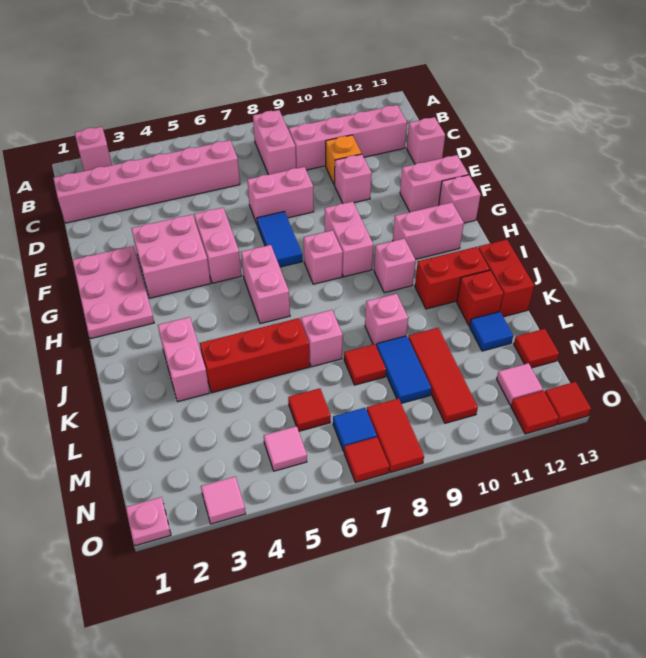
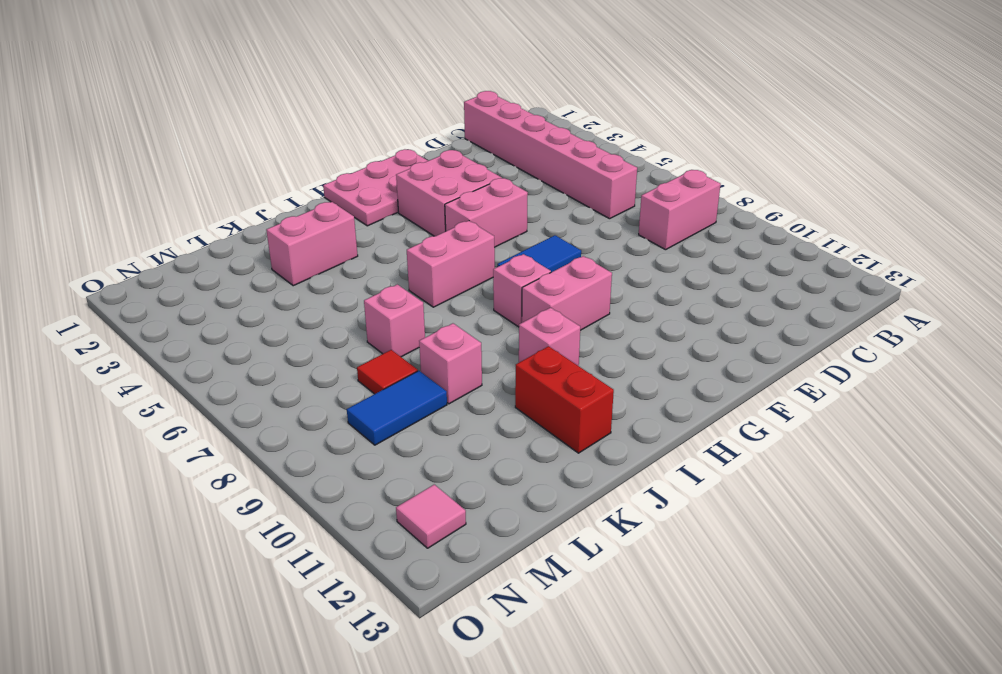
none -> pink brick A2 level 1
none -> pink brick C9:C12 level 1
none -> orange brick D10 level 1
none -> pink brick D13 level 1

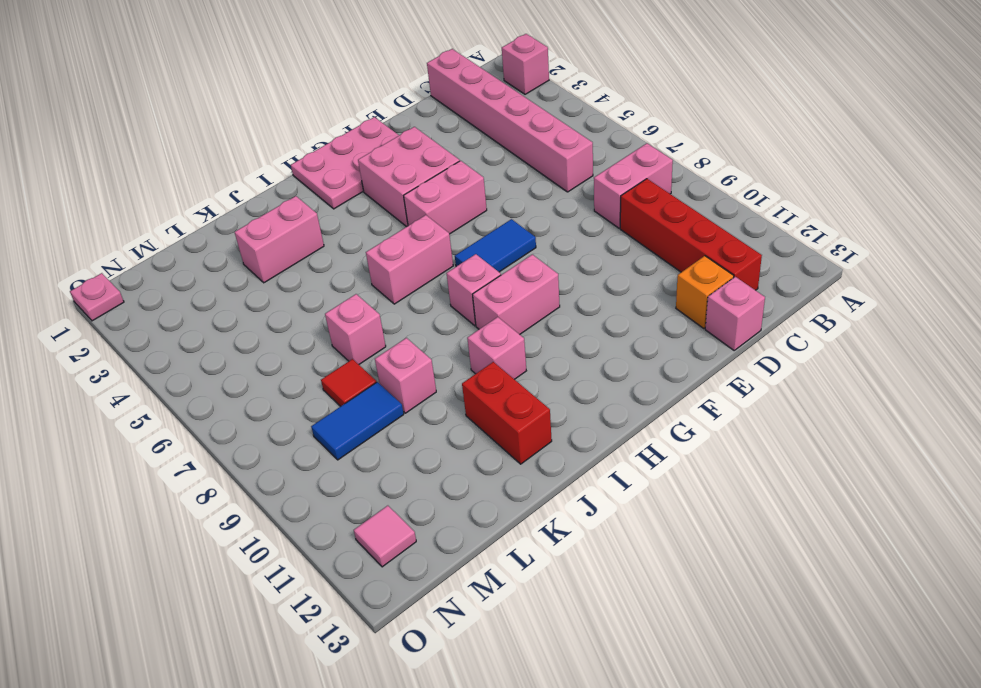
red brick C9:C12 level 1 -> pink brick C9:C12 level 1
orange brick D12 level 1 -> orange brick D10 level 1
none -> pink brick E7:E8 level 1
none -> pink brick E10 level 1
none -> pink brick F12:F13 level 1
none -> pink brick G13 level 1

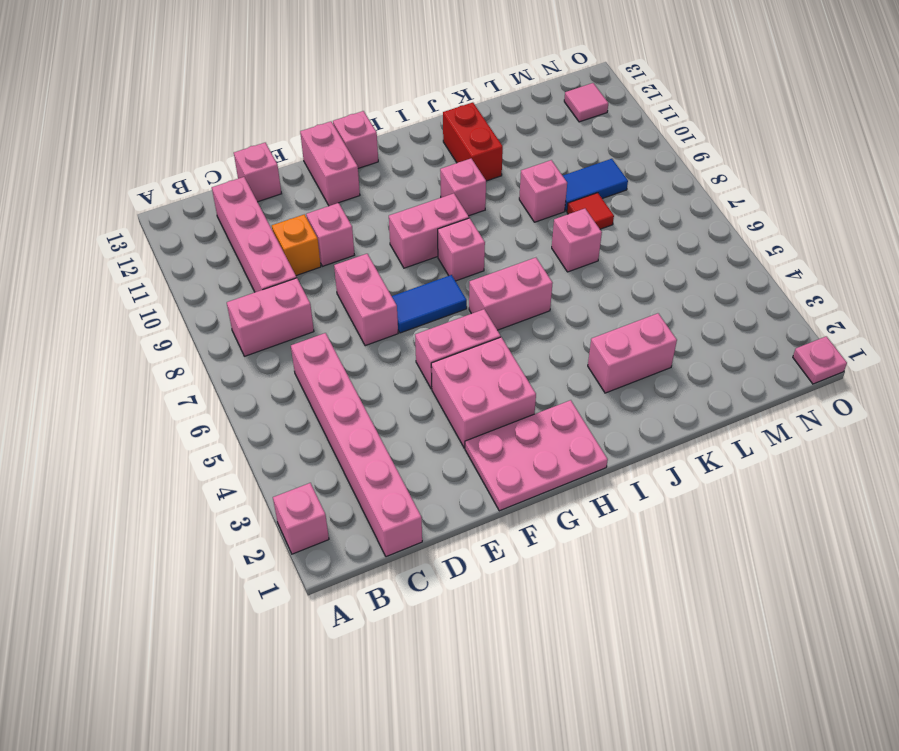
none -> pink brick H11:H12 level 1
none -> red brick J13:K13 level 1
none -> red brick K4:K6 level 1
none -> red brick K12 level 1

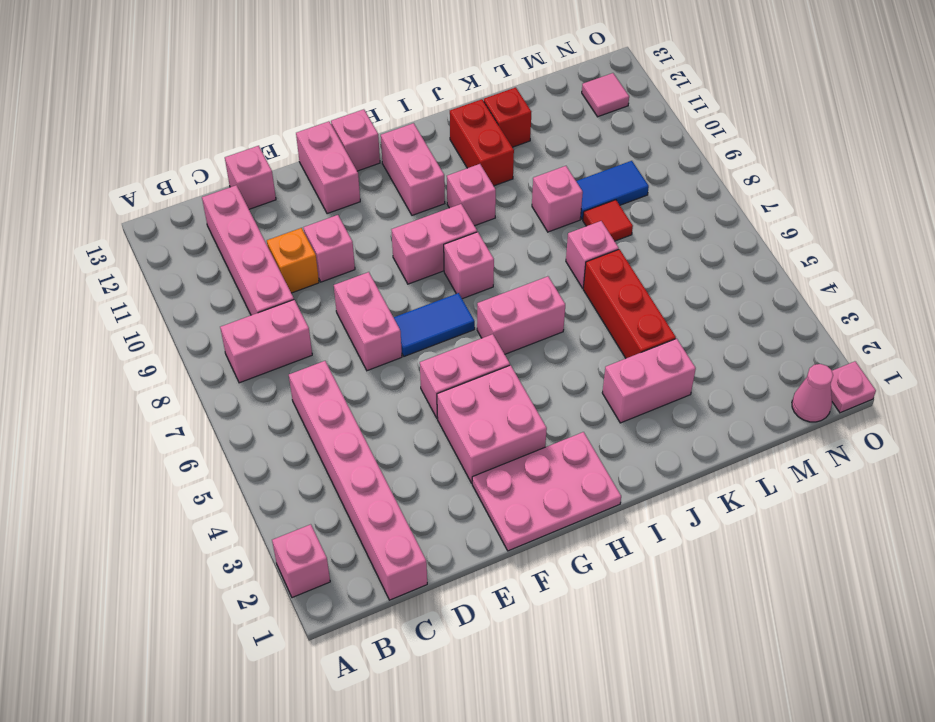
pink cone N1 level 1 -> none
none -> red brick J13:K13 level 1
none -> red tile L10:N10 level 1
none -> blue tile L12 level 1
none -> red tile M6 level 1

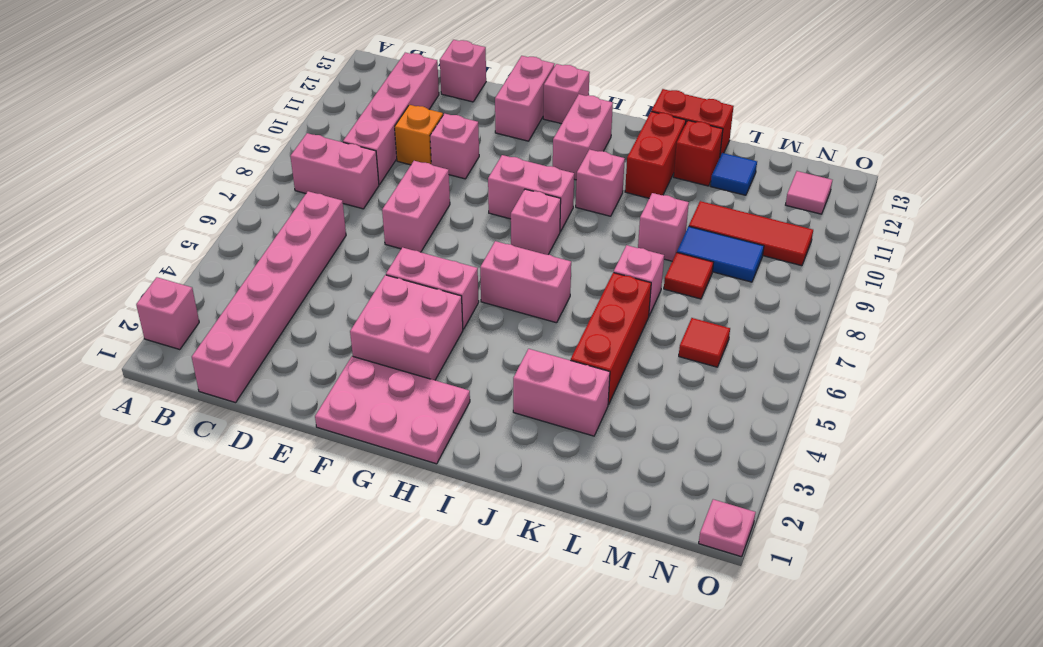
none -> blue tile F7:G7 level 1
none -> red tile M13 level 1
none -> pink tile N5 level 1
none -> blue tile N7 level 1

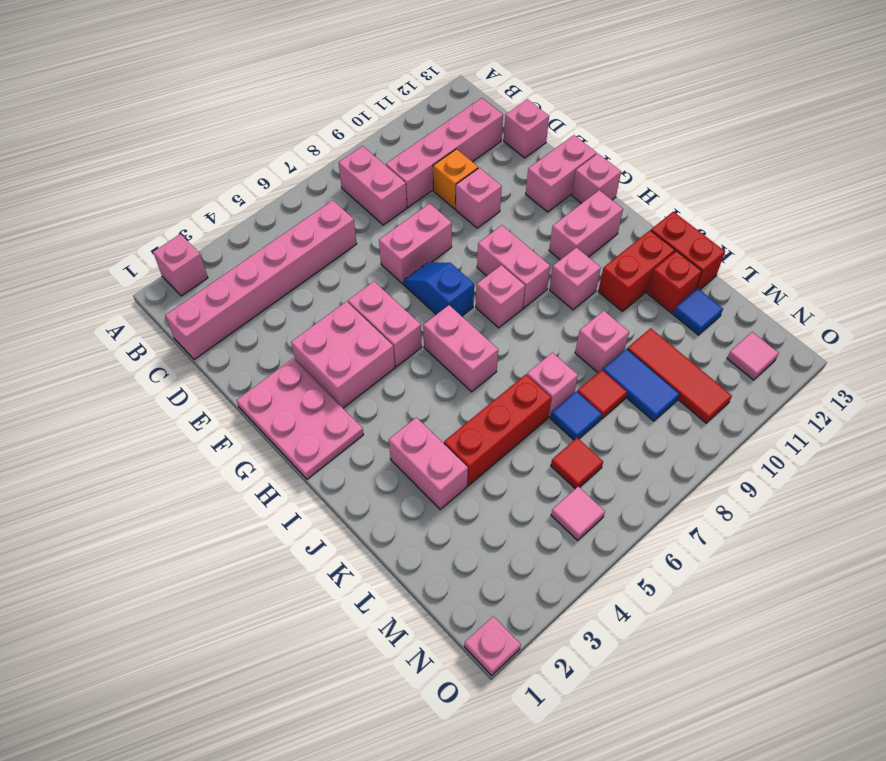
blue slope F7:G7 level 1 top G -> blue tile F7:G7 level 1
blue tile L7 level 1 -> blue tile N7 level 1
none -> red tile M13 level 1
none -> red tile N8:O8 level 1
none -> pink tile O3 level 1
none -> red tile O7 level 1

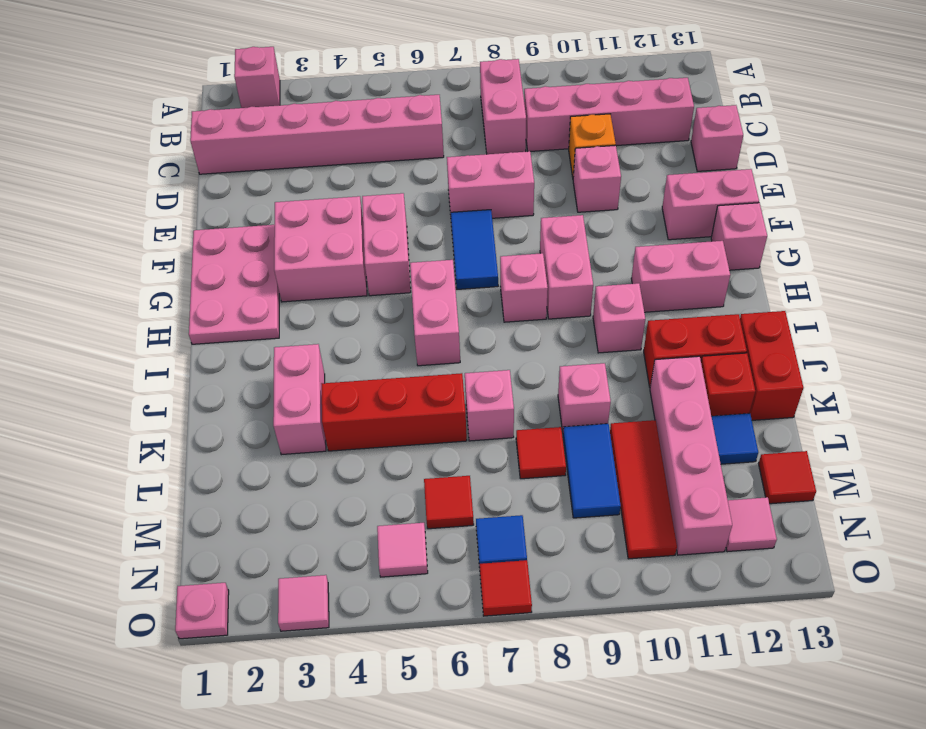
pink brick K11:N11 level 1 -> none
none -> red tile N8:O8 level 1
none -> red tile O12 level 1
none -> red tile O13 level 1

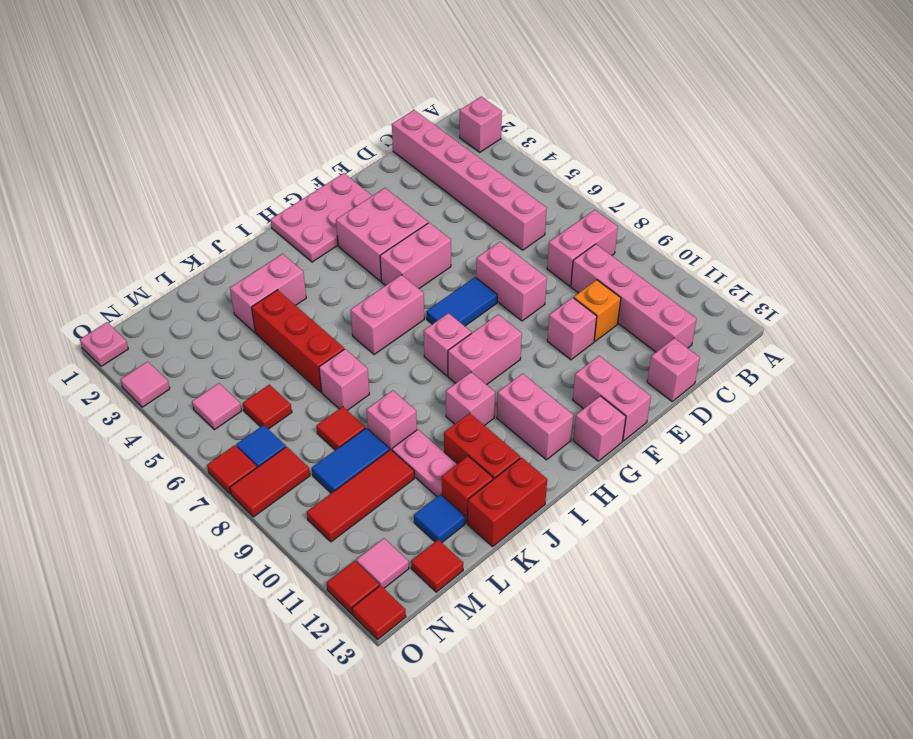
pink plate K10:K11 level 1 -> none

